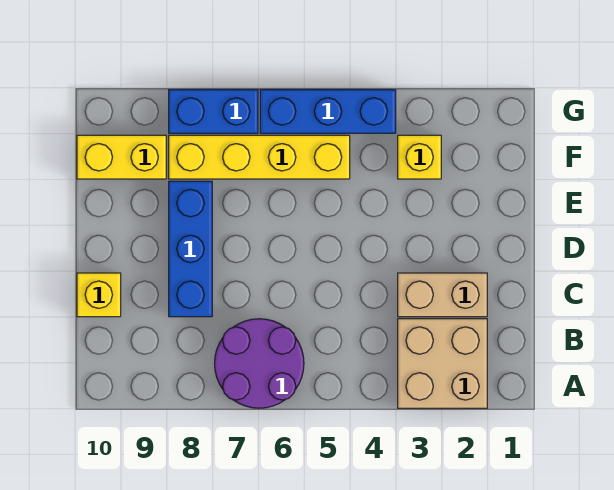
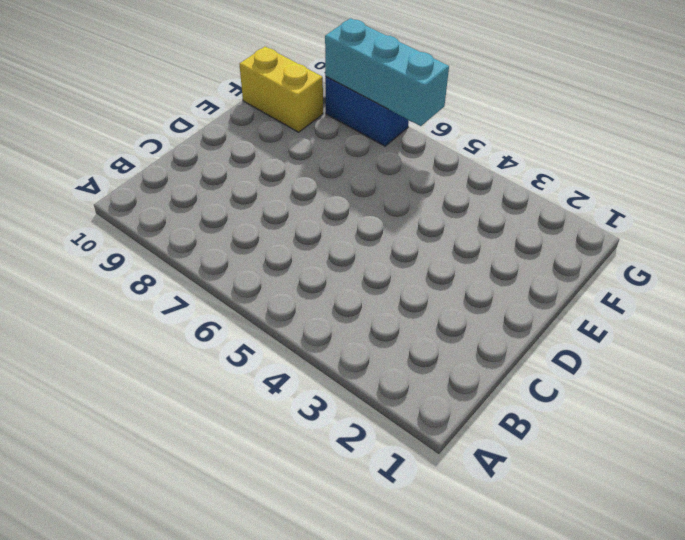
cyan brick G6:G8 level 2 -> none
none -> tan brick A2:B3 level 1
none -> purple round brick A6:B7 level 1

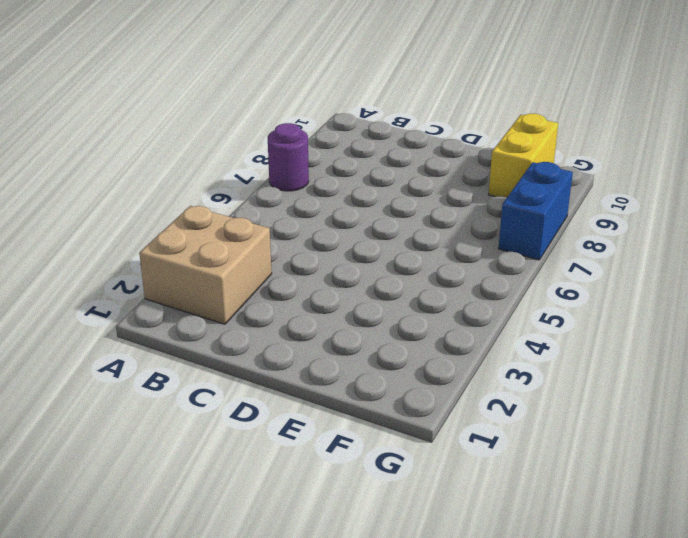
purple round brick A7 level 1 -> purple round brick A6:B7 level 1
none -> tan brick C2:C3 level 1
none -> blue brick C8:E8 level 1

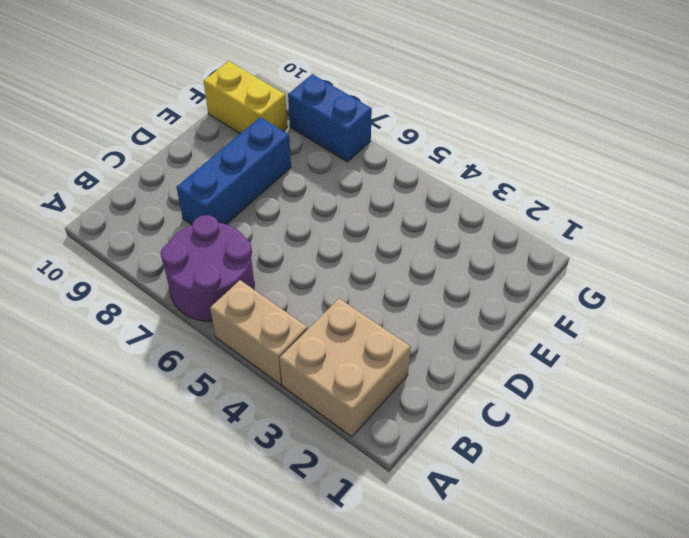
tan brick A4:A5 level 1 -> tan brick C2:C3 level 1
none -> yellow brick C10 level 1
none -> yellow brick F3 level 1

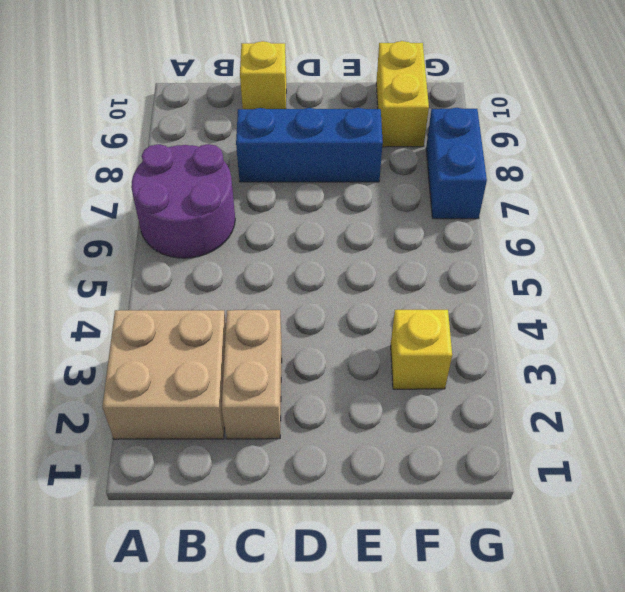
none -> yellow brick F5:F8 level 1
none -> blue brick G4:G6 level 1

